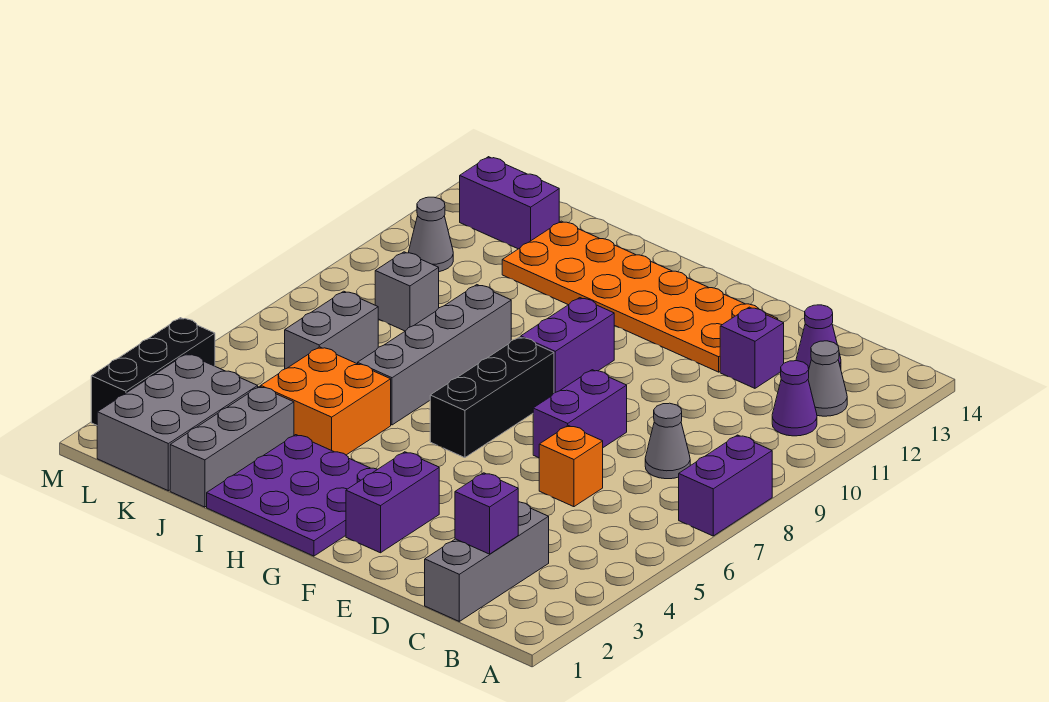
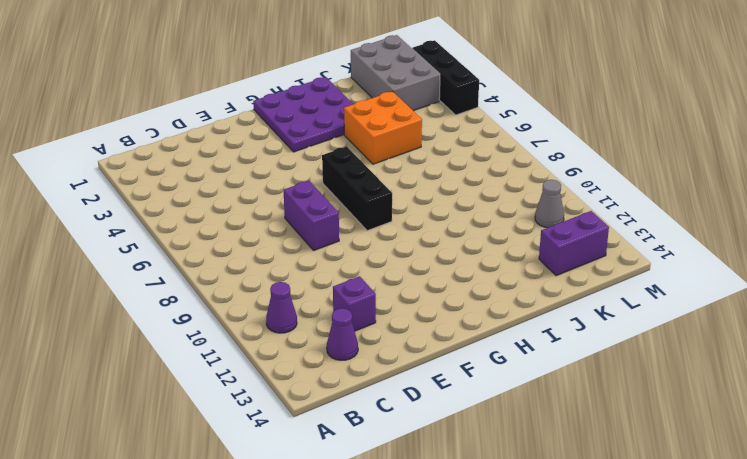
none -> purple brick A7:A8 level 1
none -> grey cone B12 level 1
none -> grey brick C1:C3 level 1

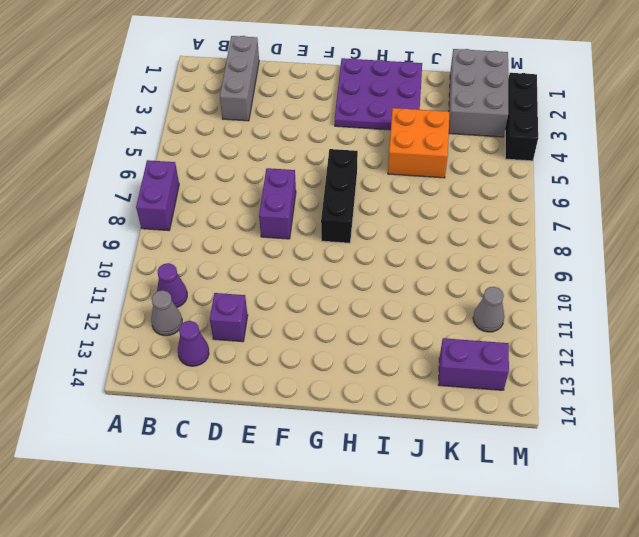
none -> grey cone C8 level 1
none -> orange brick D6 level 1
none -> orange plate E12:J13 level 1

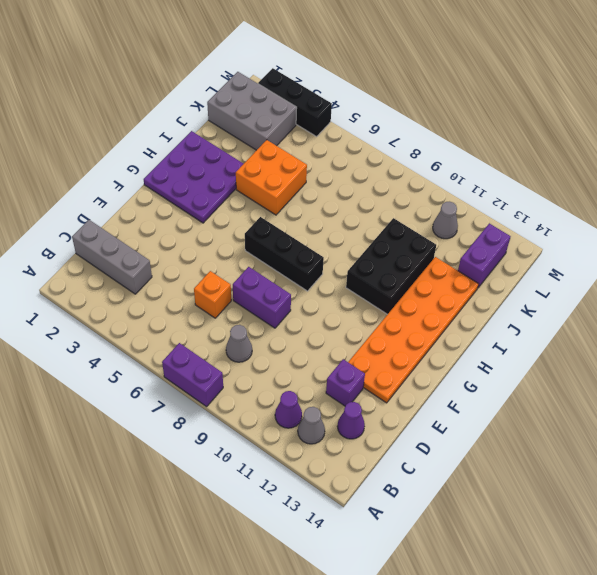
black brick H10:J11 level 1 -> none
none -> purple brick F2:F3 level 1
none -> purple brick G9:G10 level 1
none -> grey brick I6:I9 level 1

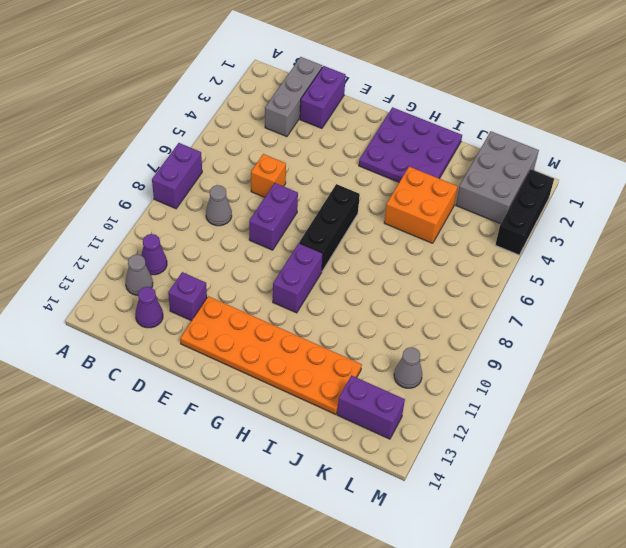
purple brick D1:D2 level 1 -> purple brick F2:F3 level 1
none -> grey brick I6:I9 level 1
none -> grey brick J1:J3 level 1
none -> grey brick K6:K7 level 1

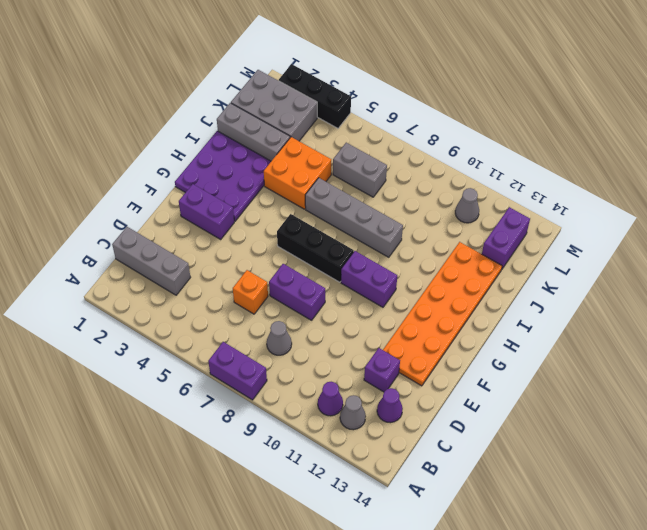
none -> grey brick K9 level 1
none -> purple brick C2 level 2

